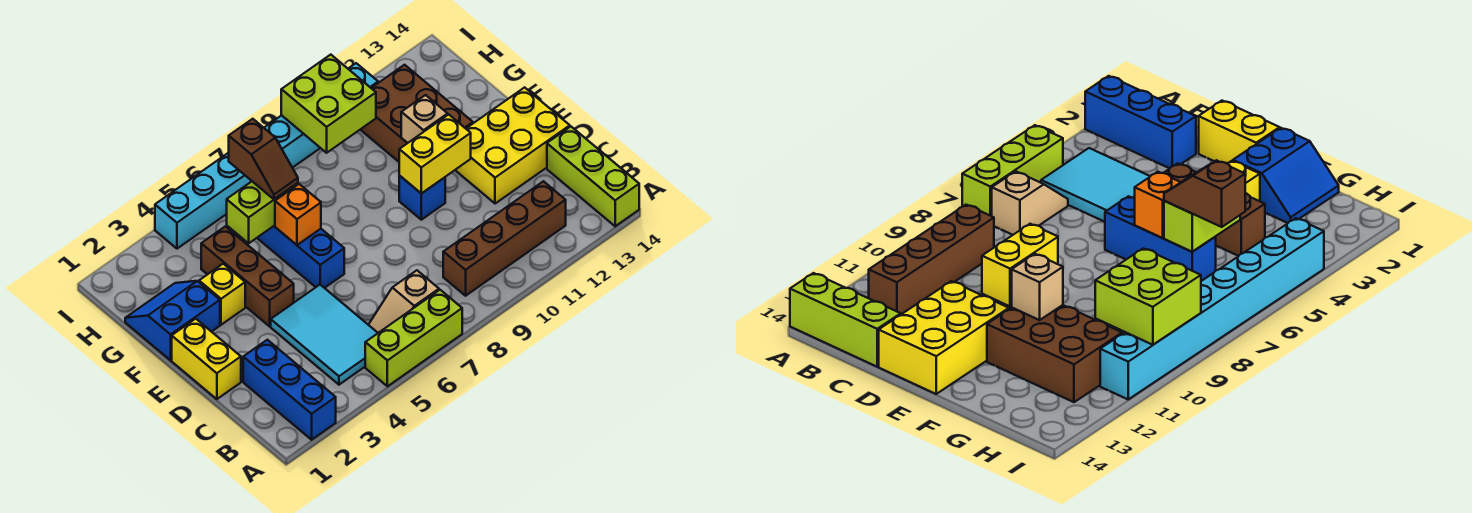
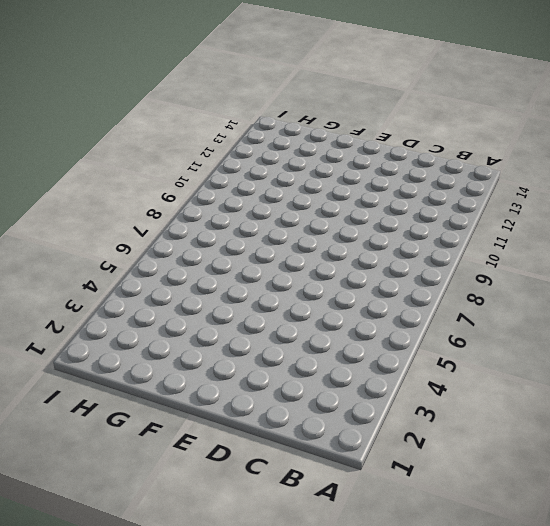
none -> blue brick A2:C2 level 1
none -> lime brick A5:A7 level 1
none -> lime brick A14:C14 level 1

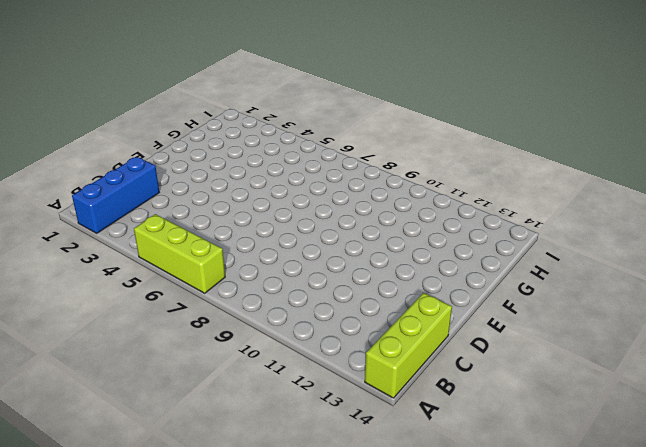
none -> cyan tile B4:D5 level 1
none -> tan slope B6:B7 level 1 top 7
none -> brown brick B9:B12 level 1

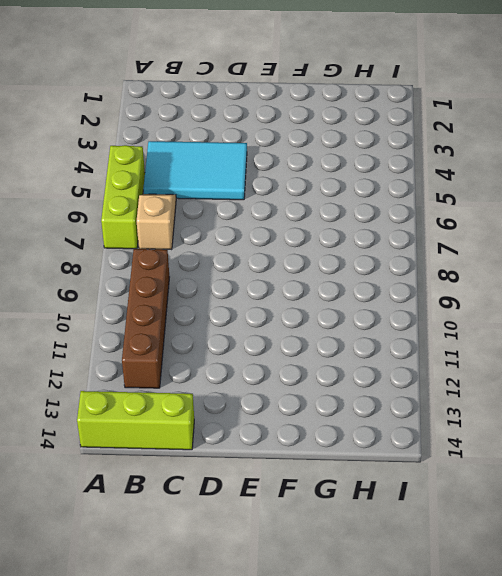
none -> blue brick A2:C2 level 1
none -> yellow brick D1:E1 level 1
none -> yellow brick D12:E14 level 1

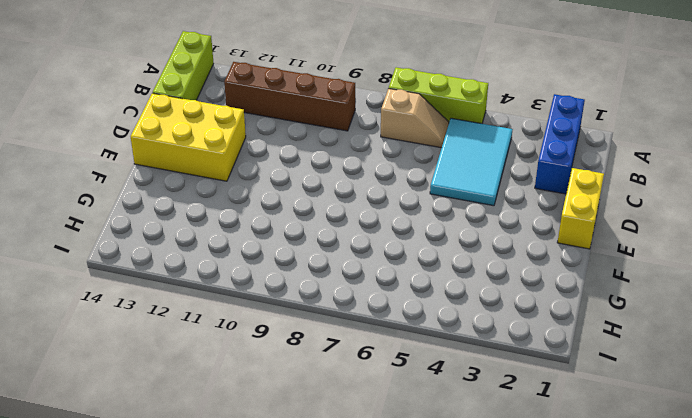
none -> brown brick E4:G4 level 1
none -> blue brick E6:G6 level 1
none -> blue brick E10 level 1

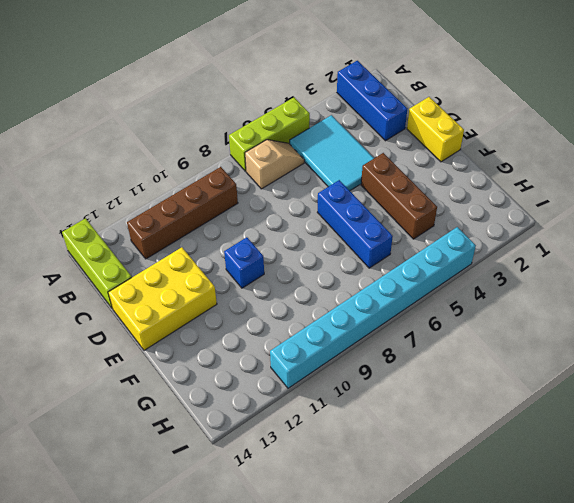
none -> blue slope F1:G2 level 1 top F
none -> yellow brick F3 level 1
none -> brown brick F11:H12 level 1

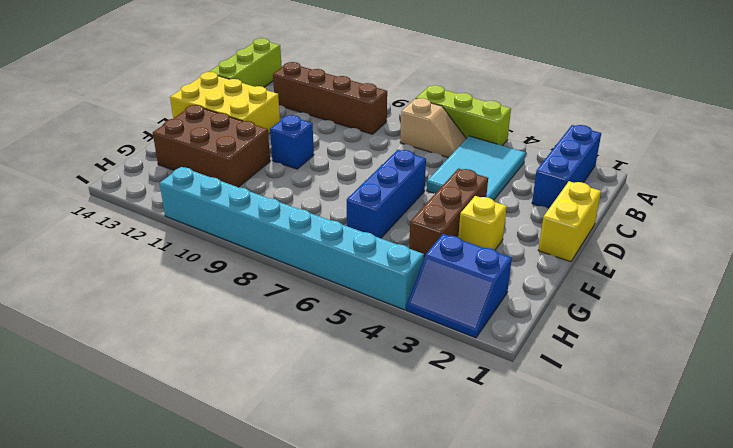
brown brick F11:G13 level 1 -> brown brick F11:H12 level 1
blue slope H2:I3 level 1 top H -> blue slope F1:G2 level 1 top F
none -> yellow brick E10:E11 level 2
none -> orange brick F6 level 2
none -> tan brick F11 level 2

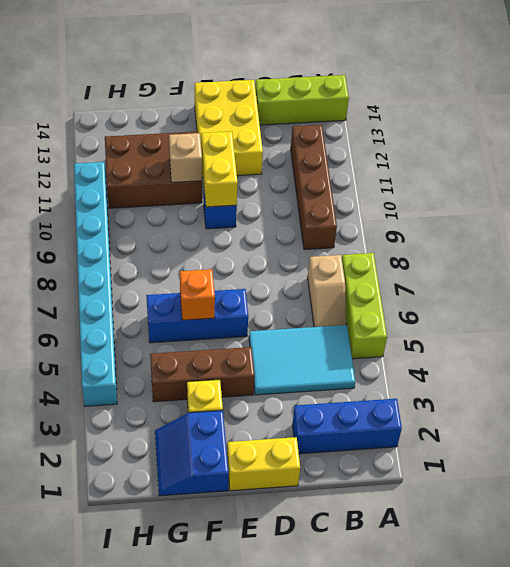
none -> lime brick G5:G6 level 2
none -> lime brick H9:I10 level 2
none -> brown slope G6:H6 level 3 top H

